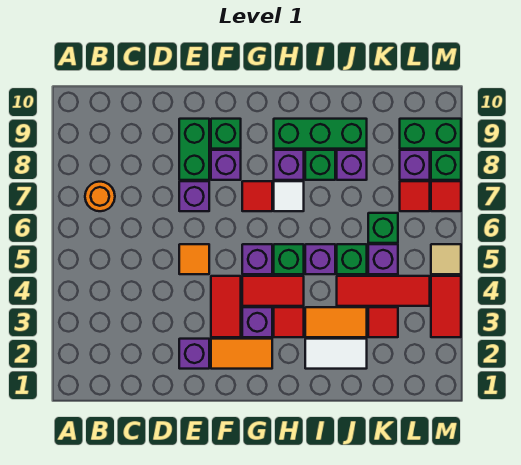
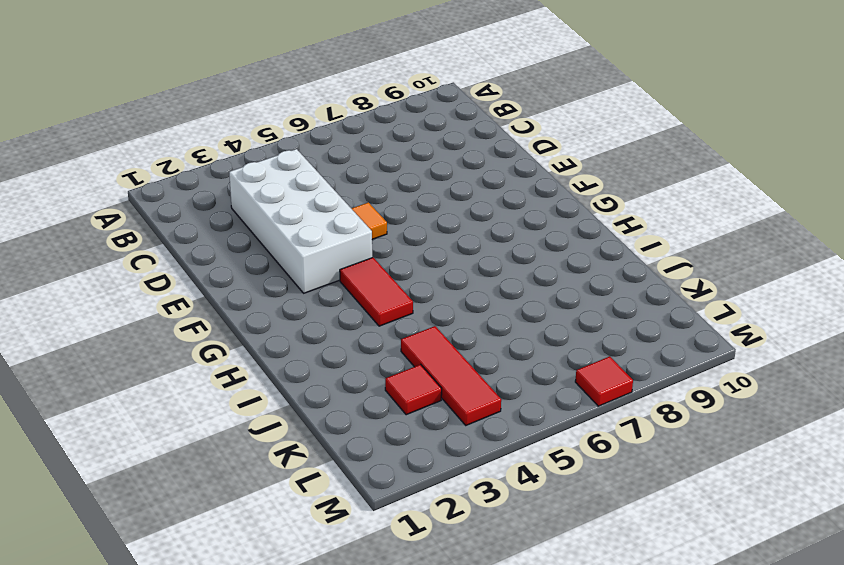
white brick C3:F4 level 1 -> red tile F3:F4 level 1
none -> orange round brick B7 level 1
none -> purple brick E2 level 1
none -> purple brick E7 level 1
none -> green brick E8:E9 level 1

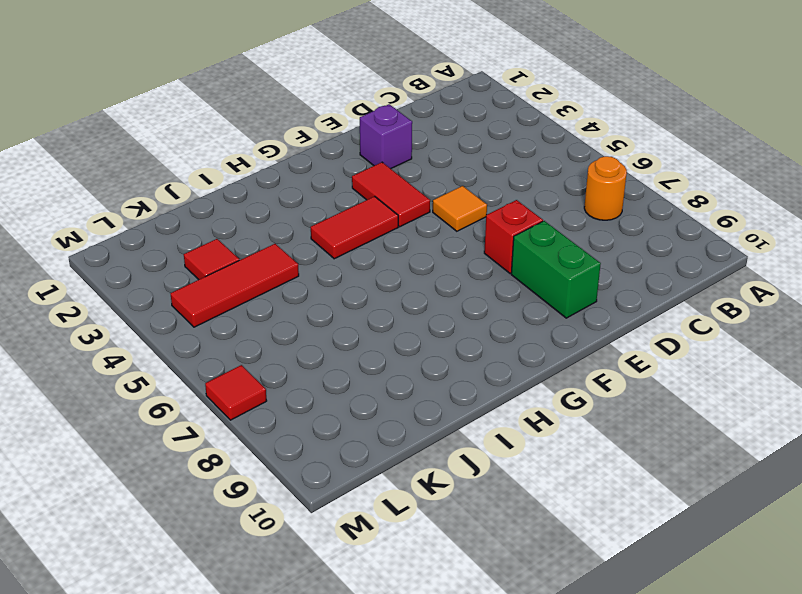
red brick E7 level 1 -> purple brick E7 level 1
none -> orange tile F2:G2 level 1
none -> purple brick F8 level 1
none -> green brick F9 level 1
none -> purple brick G3 level 1

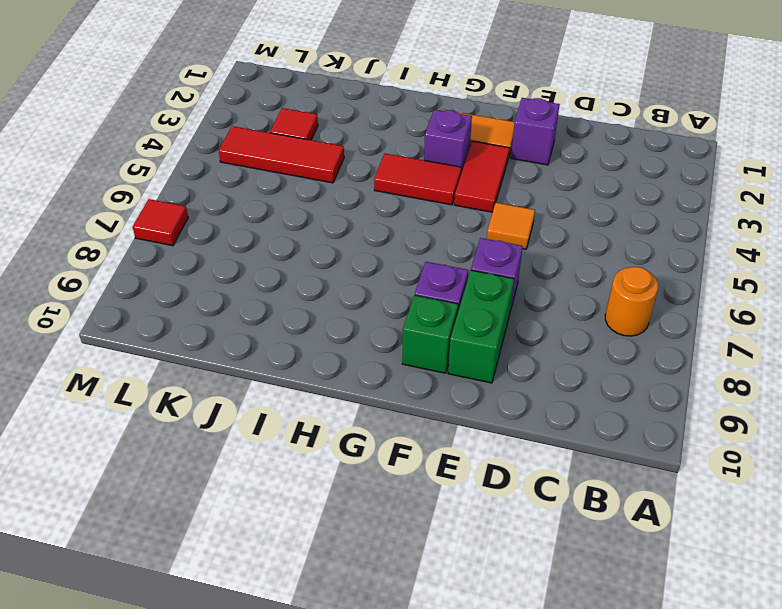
none -> purple brick G5 level 1
none -> red tile G7 level 1
none -> red tile H3 level 1
none -> green brick H5 level 1

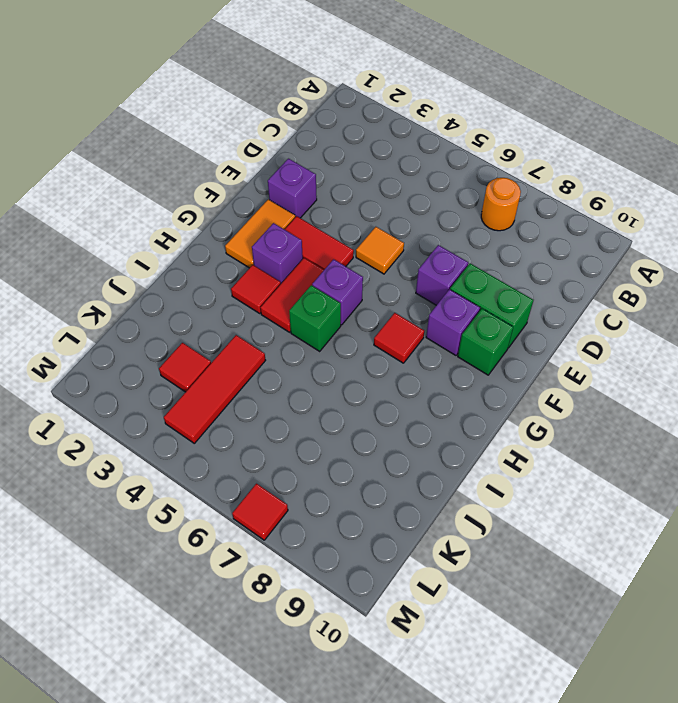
none -> white tile H7 level 1
none -> purple brick H8 level 1
none -> green brick H9:J9 level 1
none -> white tile I2:J2 level 1

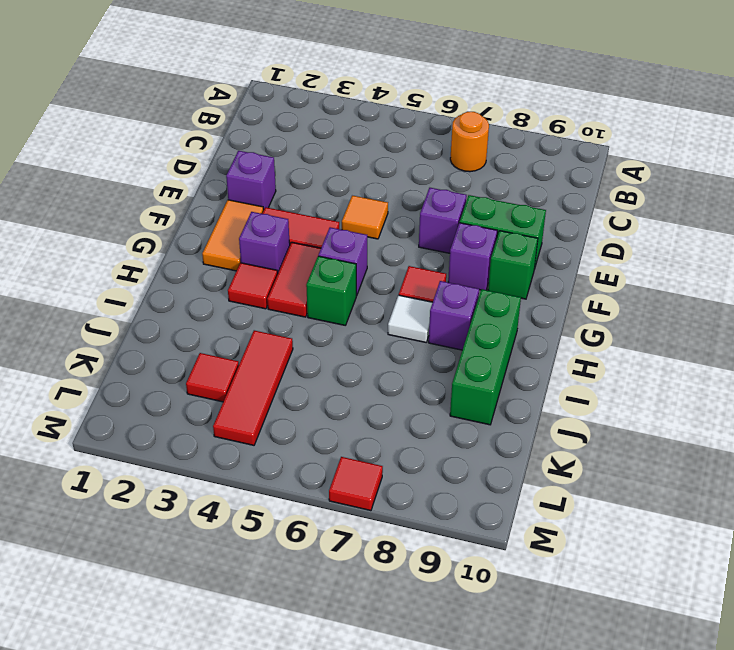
none -> white tile I2:J2 level 1
none -> orange tile I3:J3 level 1
none -> purple brick I5 level 1
none -> green brick I8 level 1

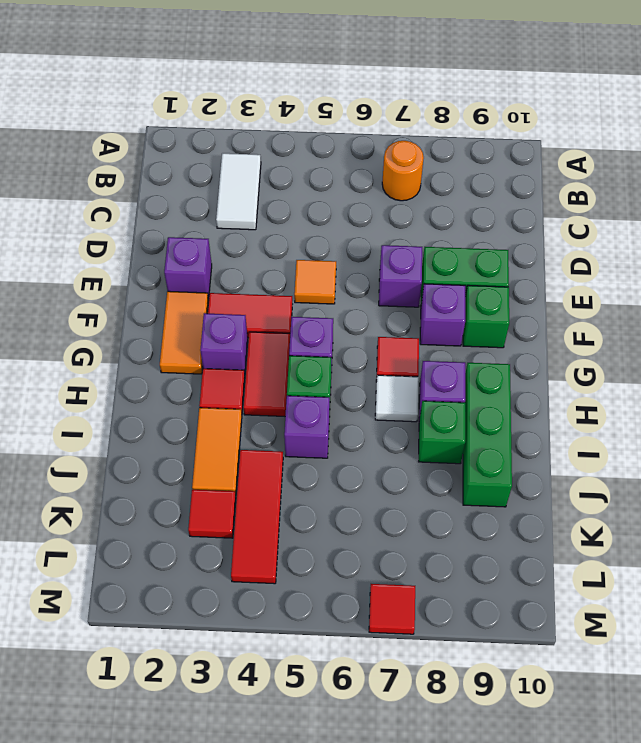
white tile B3:C3 level 1 -> white tile I2:J2 level 1
none -> green brick J5 level 1
none -> purple brick J8 level 1
none -> purple brick K5 level 1
none -> green brick K6 level 1

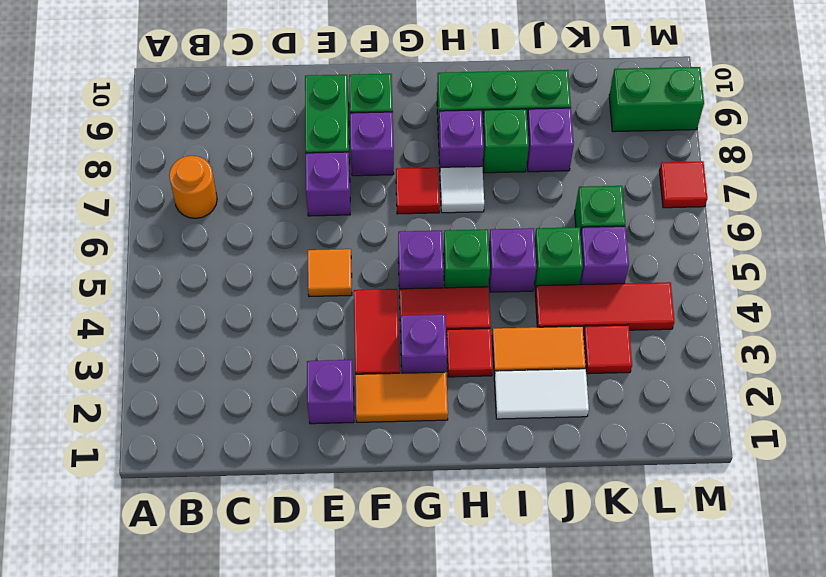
none -> red tile L7 level 1
none -> purple brick L8 level 1
none -> red tile M3:M4 level 1
none -> tan tile M5 level 1

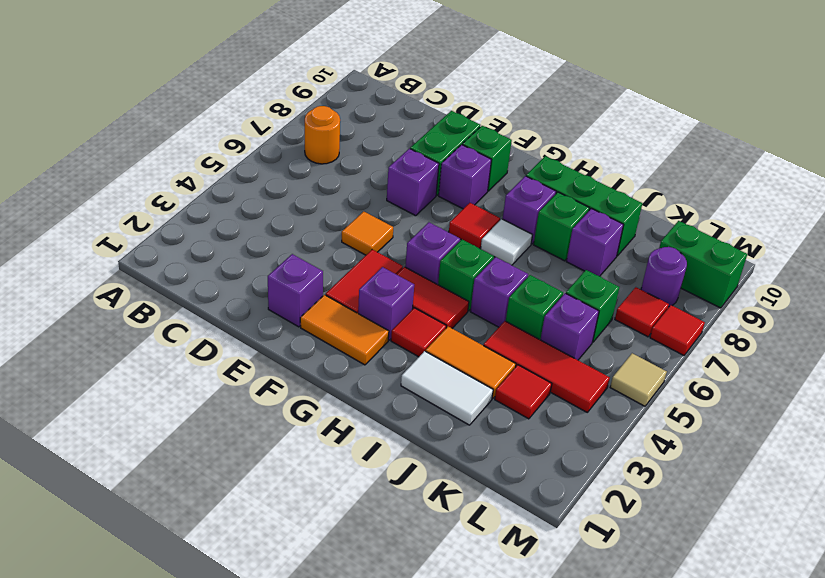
purple round brick L8 level 1 -> purple brick L8 level 1
none -> red tile M3:M4 level 1
none -> green brick M8 level 1

